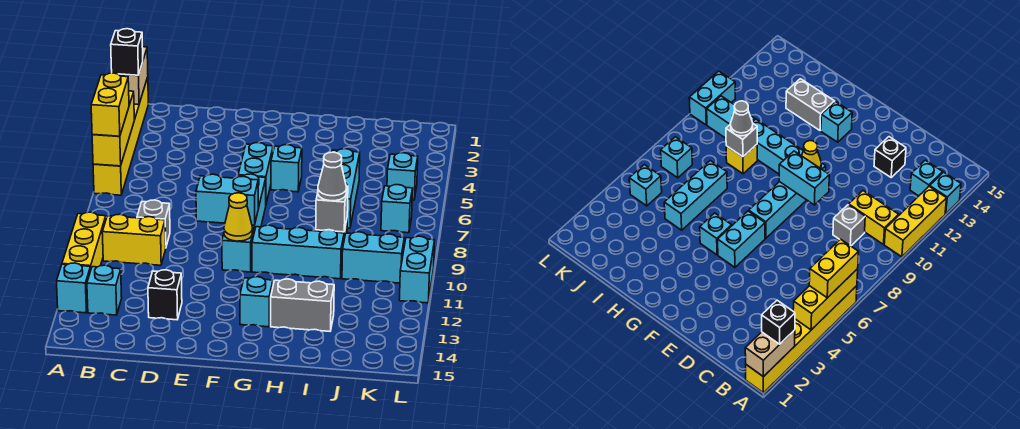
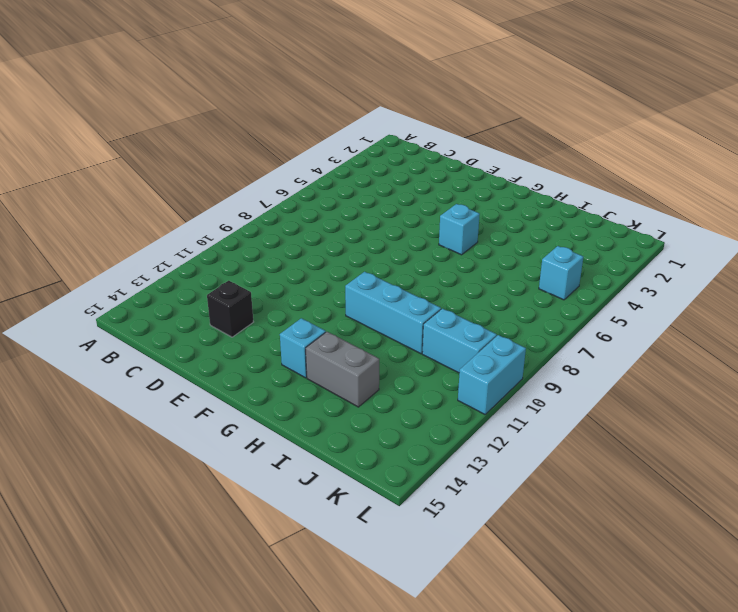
none -> yellow brick A1:A6 level 1
none -> yellow brick A10:A12 level 1
none -> cyan brick A13 level 1

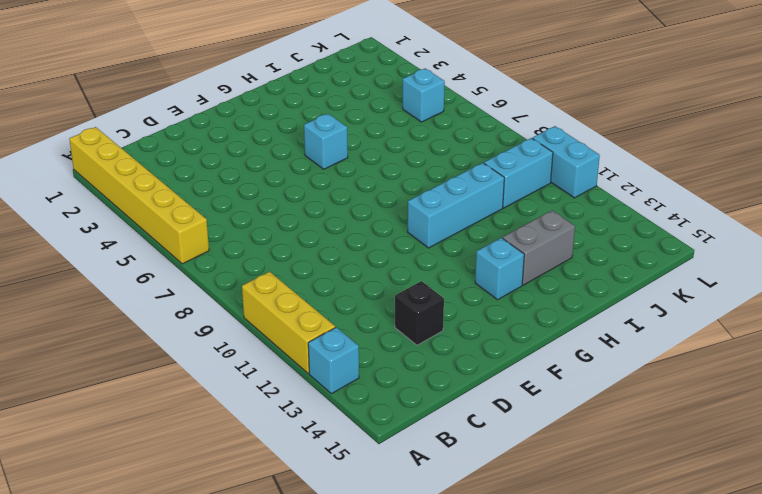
none -> yellow brick B10:C10 level 1
none -> cyan brick B13 level 1
none -> grey brick C9 level 1

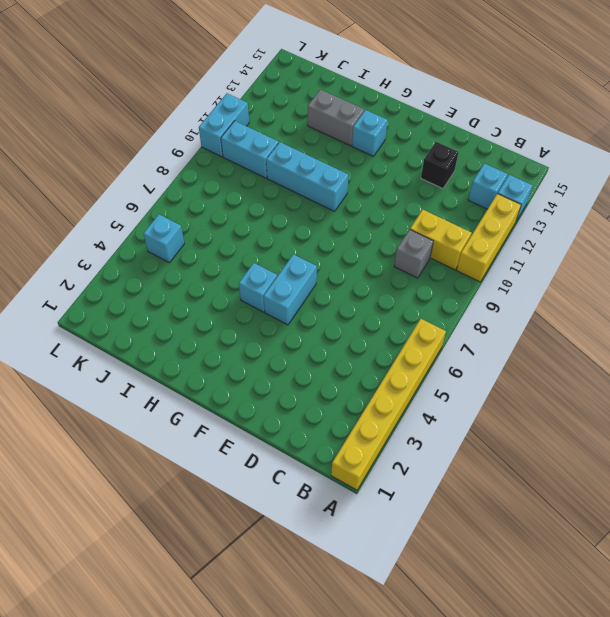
none -> cyan brick F7:F10 level 1
none -> cyan brick I5:I7 level 1
none -> yellow brick I9 level 1

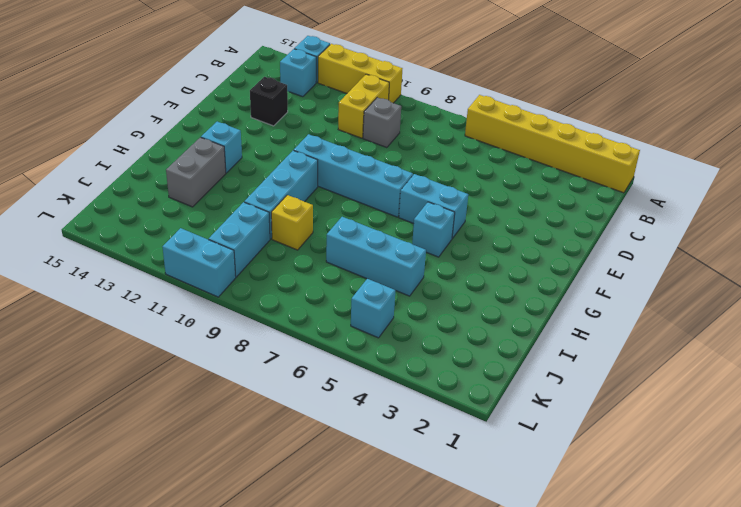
none -> cyan brick K7 level 1
none -> tan brick A1:A2 level 2
none -> yellow brick A4:A6 level 2

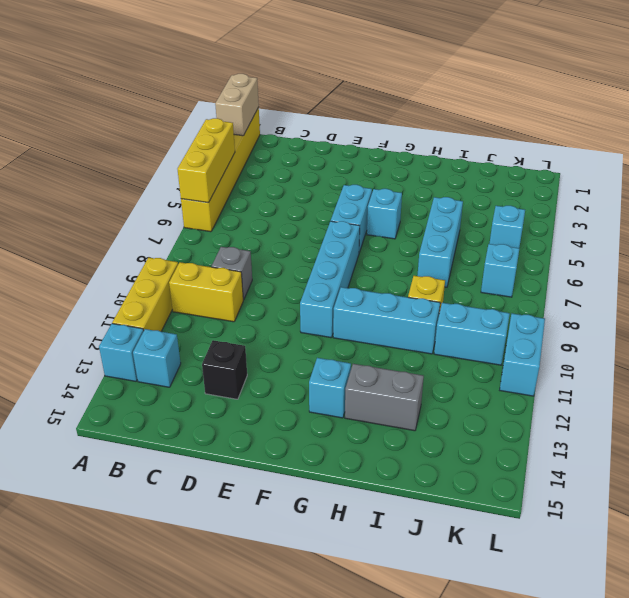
none -> cyan brick E9:F9 level 2
none -> yellow cone F10 level 2
none -> grey brick I9 level 2

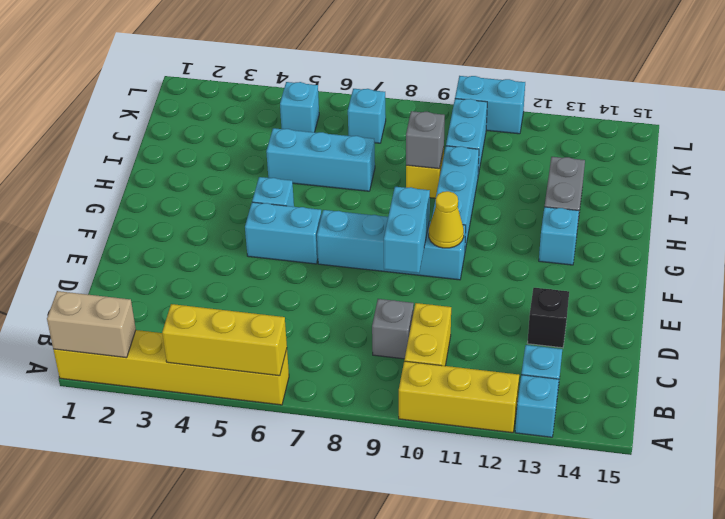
none -> black brick A2 level 3
none -> yellow brick A5:A6 level 3
none -> grey cone I9 level 3

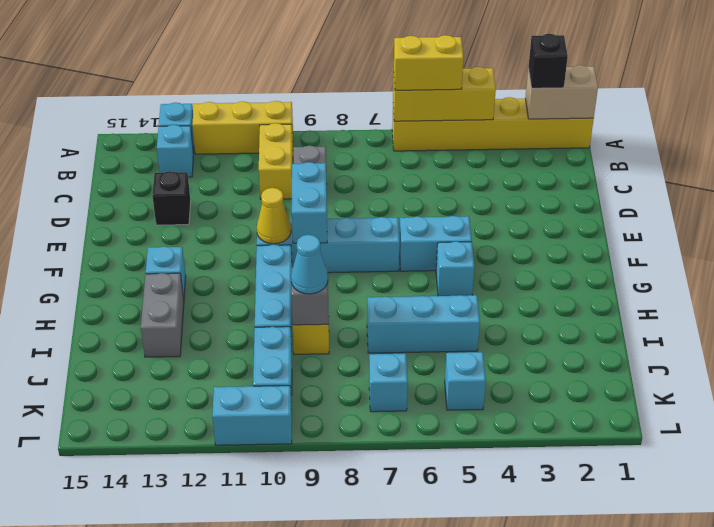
cyan cone I9 level 3 -> grey cone I9 level 3

